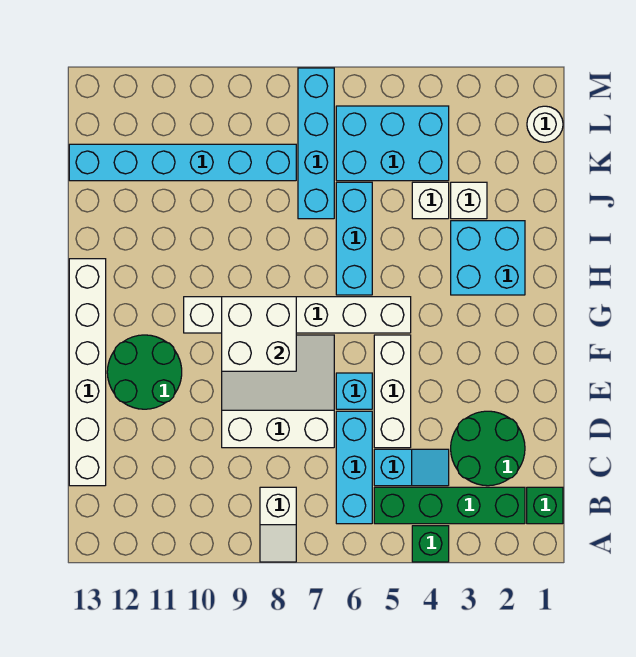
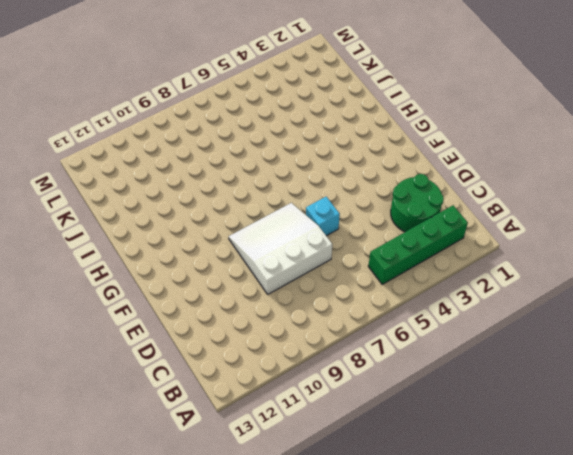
none -> green brick A4 level 1
none -> white slope A8:B8 level 1 top B
none -> green brick B1 level 1

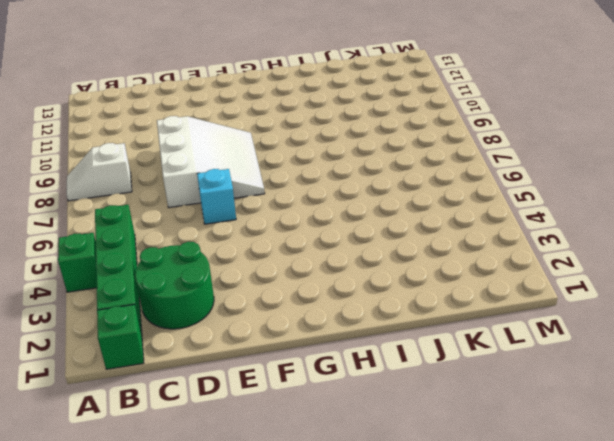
none -> cyan brick B6:D6 level 1
none -> cyan slope C4:C5 level 1 top 5
none -> white brick C13:H13 level 1

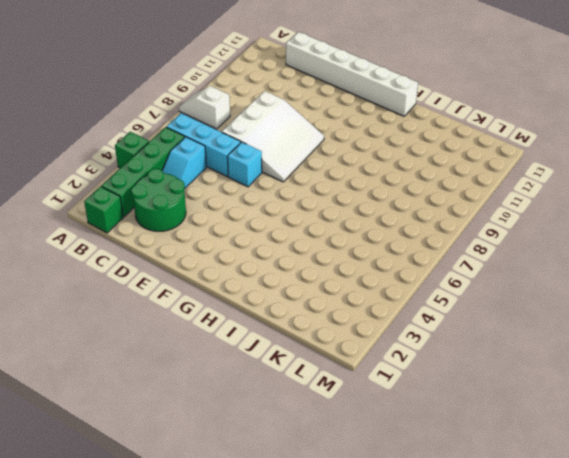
none -> white brick D5:F5 level 1
none -> green round brick E11:F12 level 1
none -> white brick G5:G10 level 1

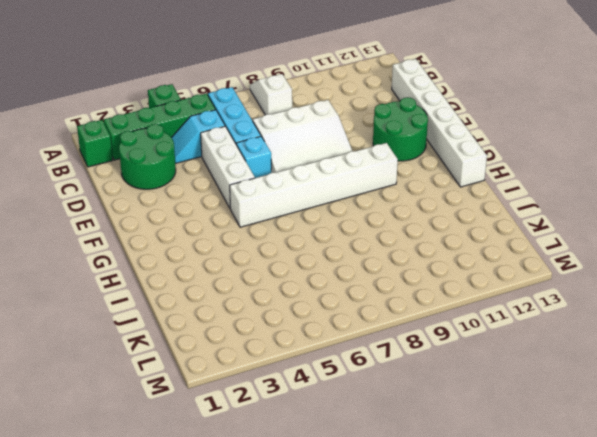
none -> cyan brick H2:I3 level 1
none -> cyan brick H6:J6 level 1
none -> white brick J3 level 1

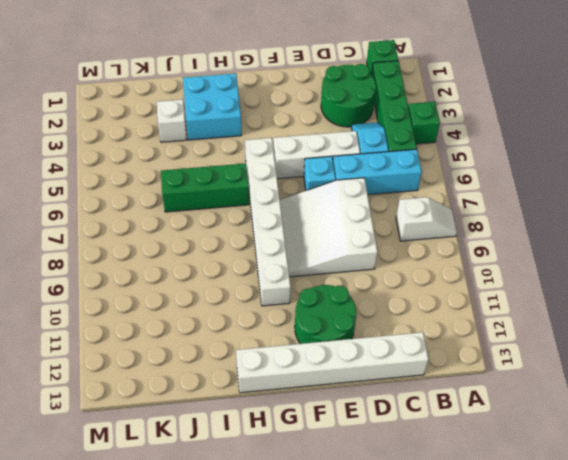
green brick H6:J6 level 1 -> cyan brick H6:J6 level 1
none -> white brick J4 level 1
none -> cyan brick J7:M7 level 1
none -> cyan brick K4:L6 level 1

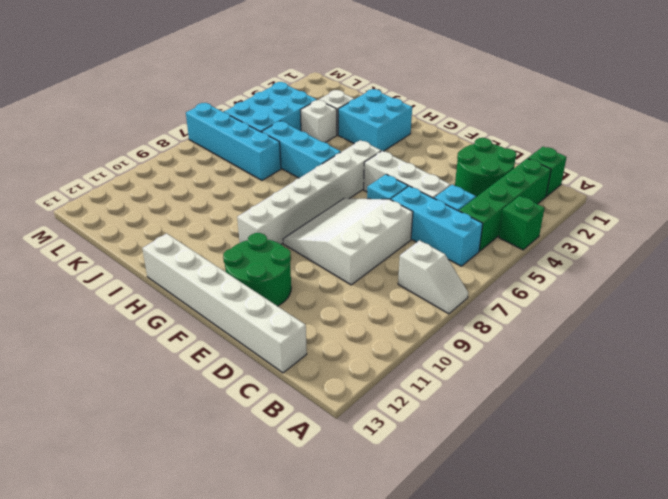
none -> cyan brick K8:K13 level 1
none -> white round brick L1 level 1
none -> white brick F8:G9 level 2

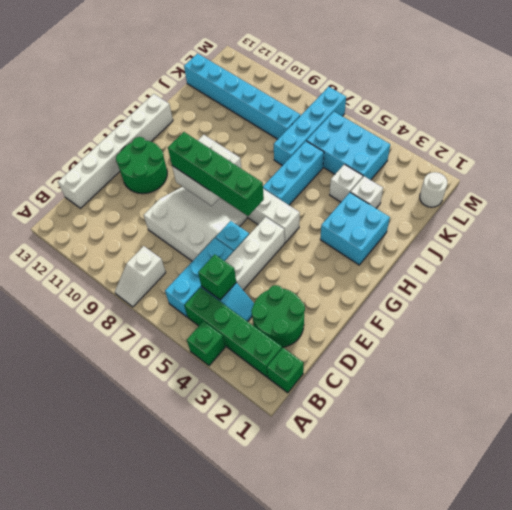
green brick C5 level 2 -> none
green brick F6:F9 level 3 -> none

